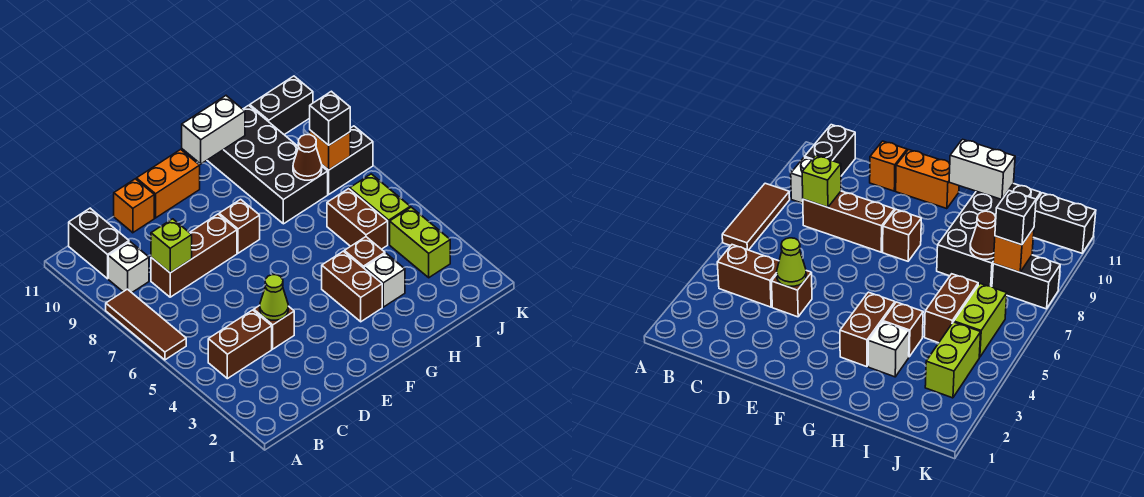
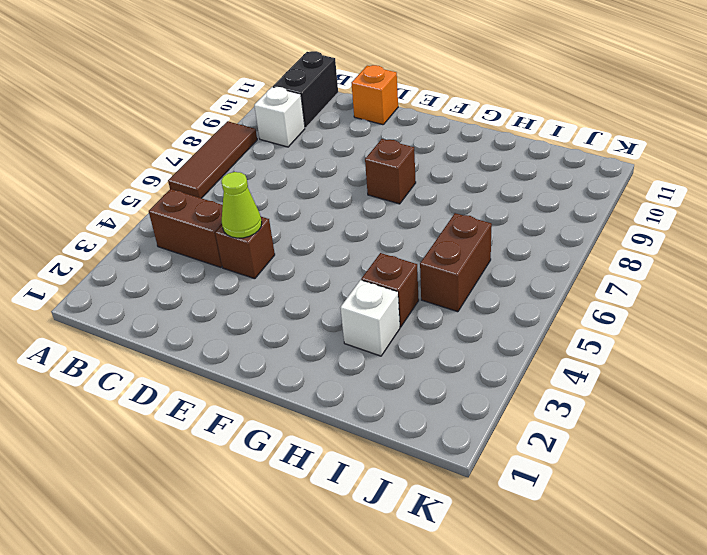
none -> brown brick C8:E8 level 1
none -> orange brick E11:F11 level 1
none -> brown brick G3:G4 level 1

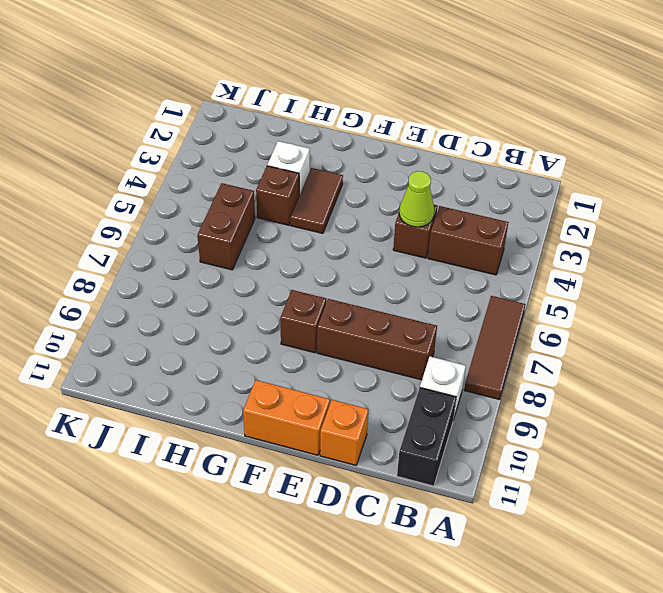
brown tile G3:G4 level 1 -> brown brick G3:G4 level 1
none -> black brick H8:I11 level 1
none -> lime brick J3:J4 level 1
none -> lime brick J5:J6 level 1

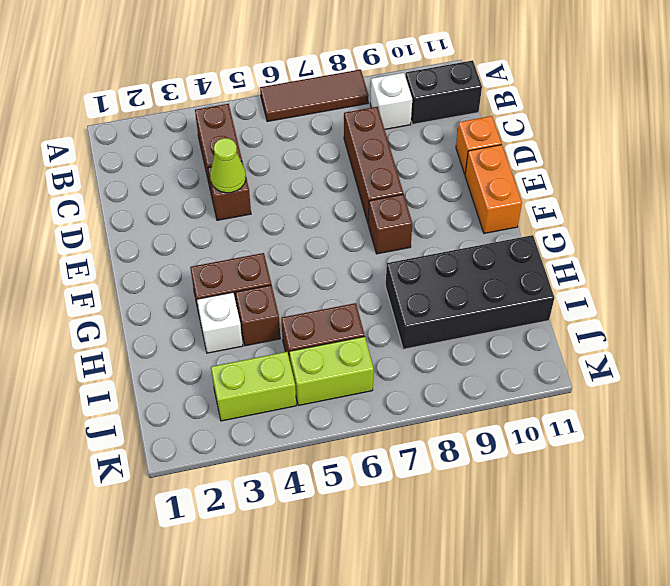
none -> black brick J8:K8 level 1
none -> black brick J11:K11 level 1
none -> lime brick C8 level 2

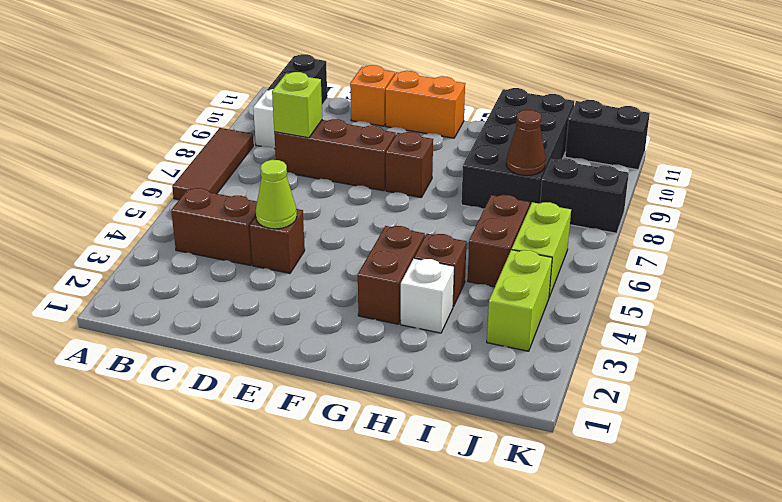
none -> white brick G11:H11 level 2
none -> orange brick J8 level 2
none -> black brick J8 level 3

